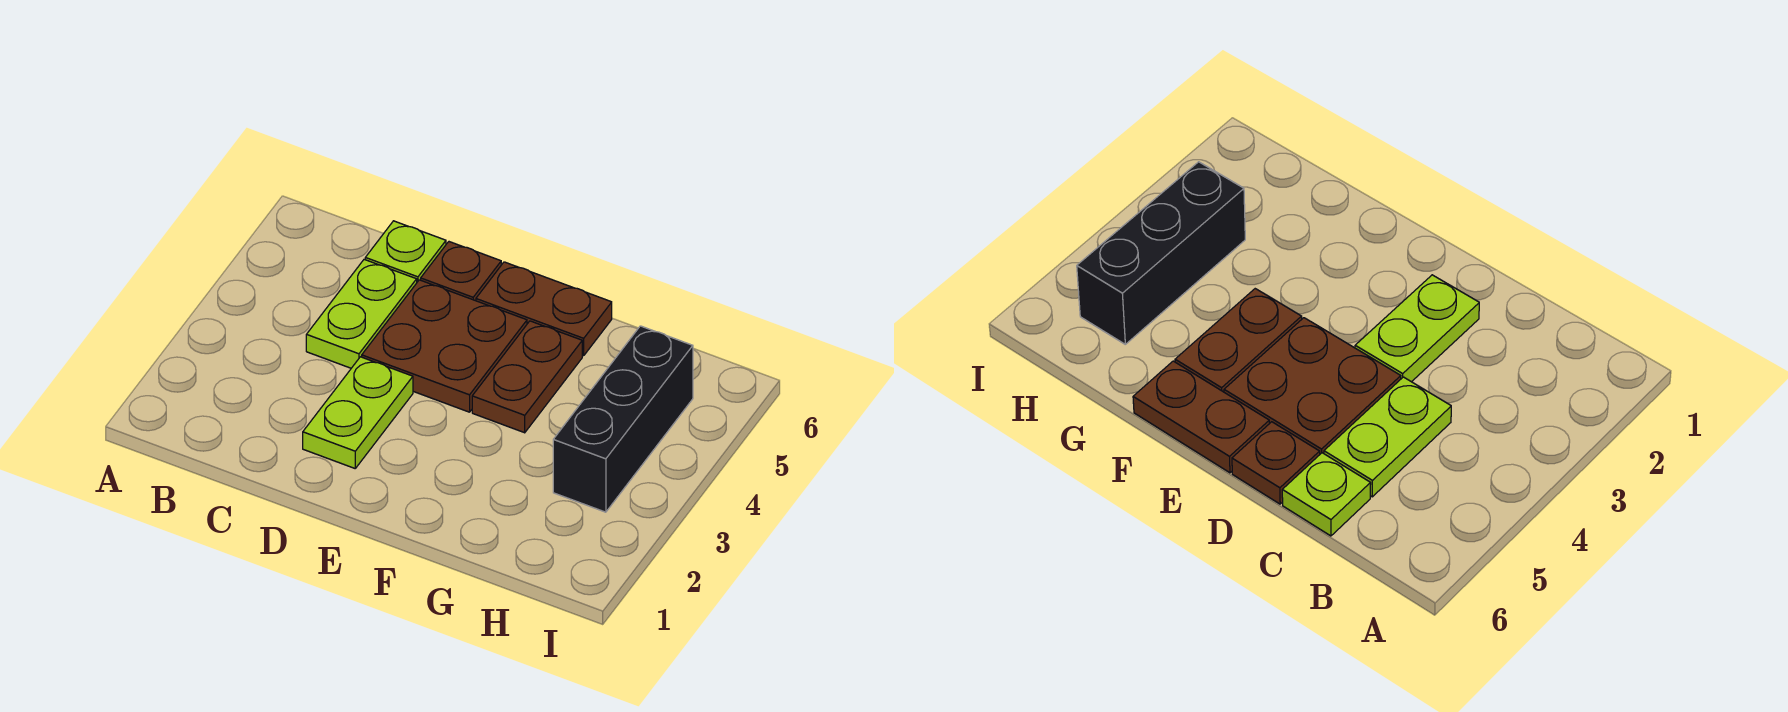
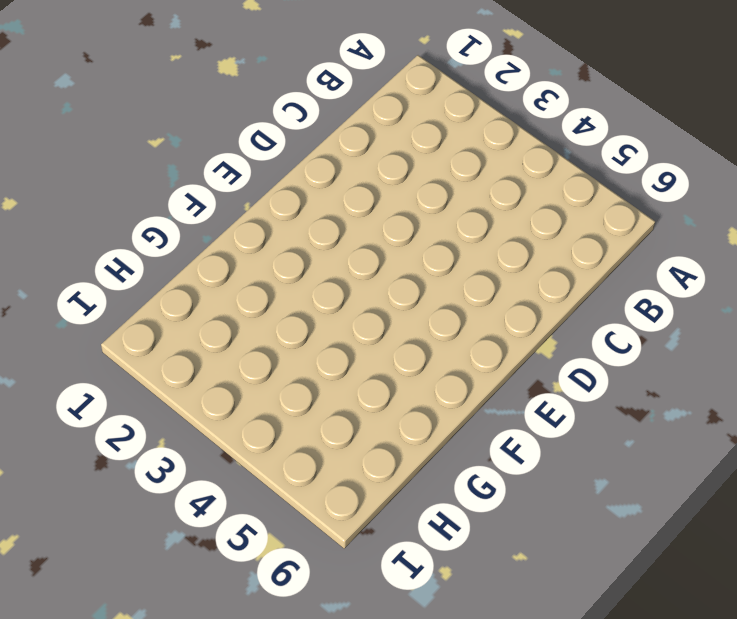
none -> lime plate C4:C5 level 1
none -> lime plate C6 level 1

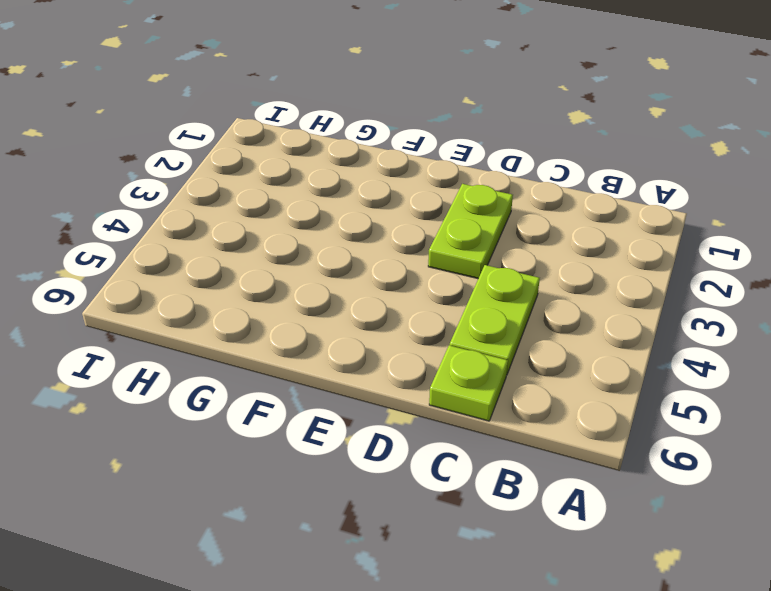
none -> brown plate D4:E5 level 1
none -> brown plate D6 level 1

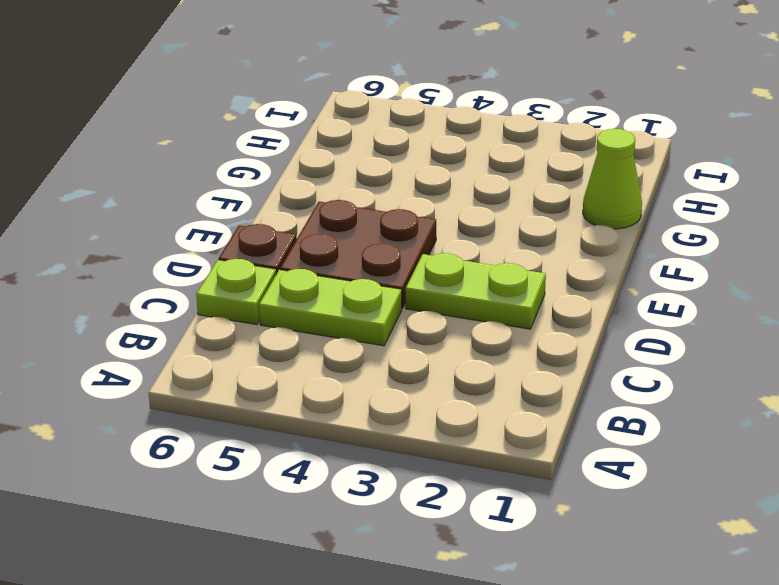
lime cone G1 level 1 -> none
none -> brown plate E6:F6 level 1
none -> brown plate F4:F5 level 1

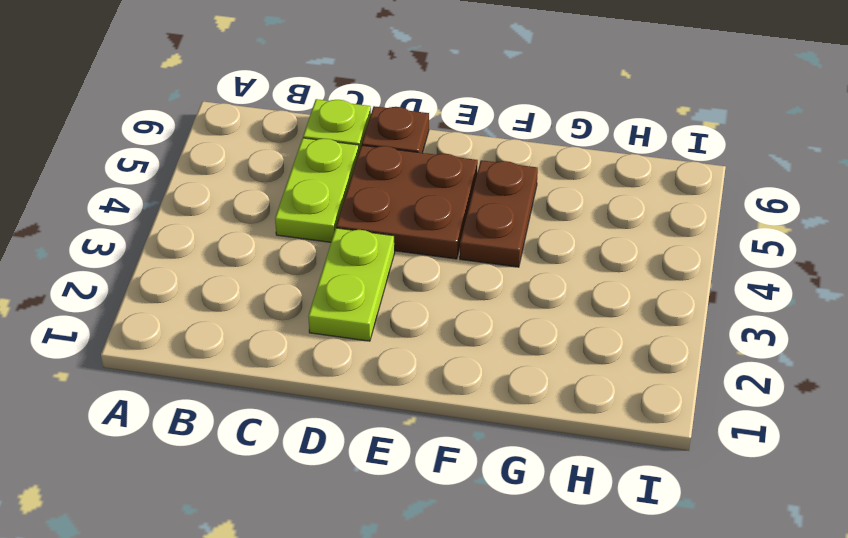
none -> brown plate E6:F6 level 1
none -> black brick H3:H5 level 1

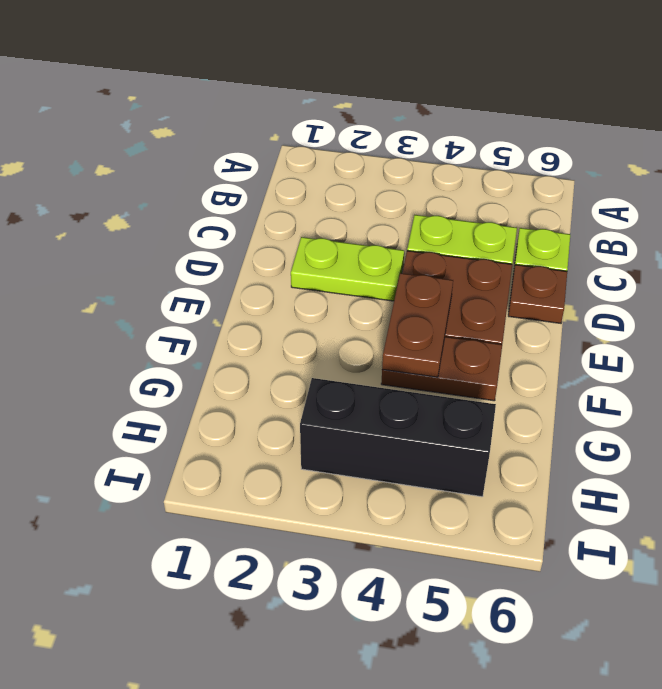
brown plate E4:F4 level 2 -> brown plate E6:F6 level 1

